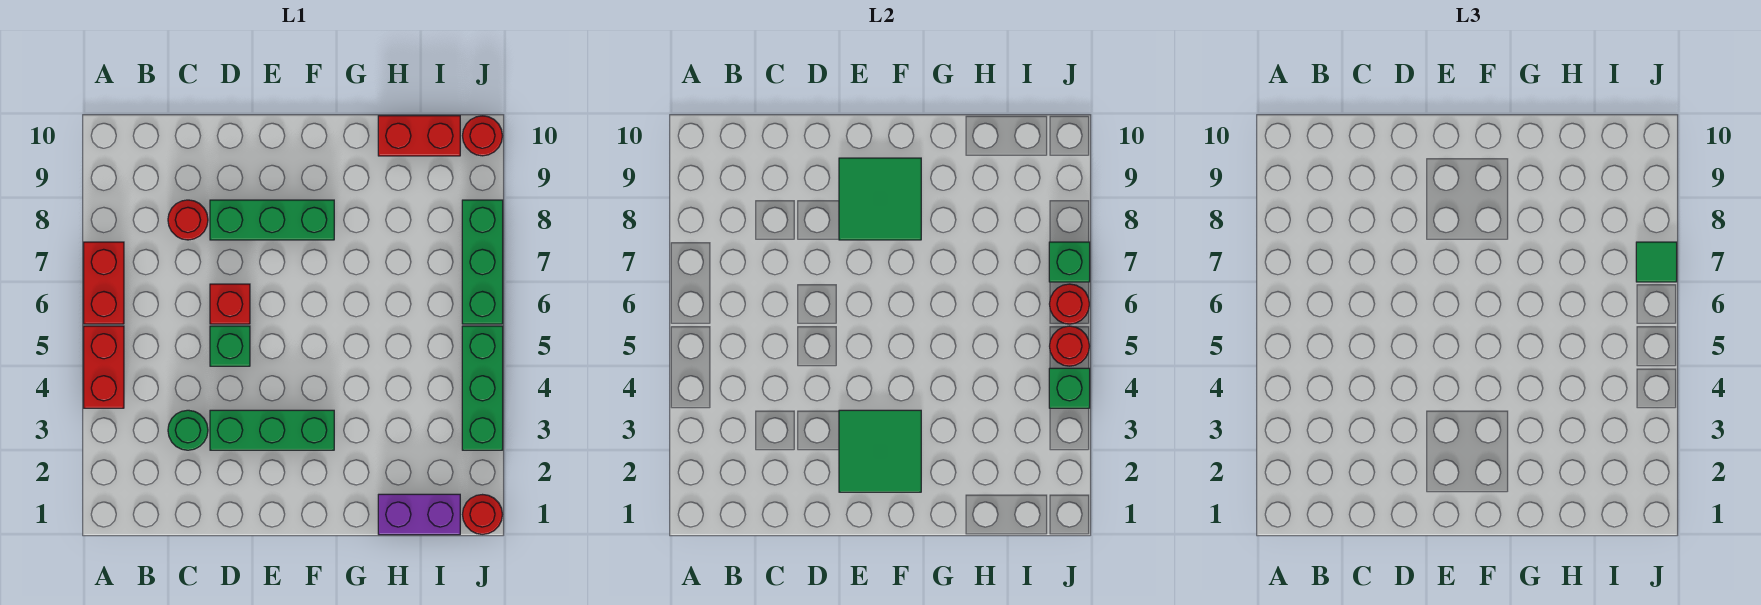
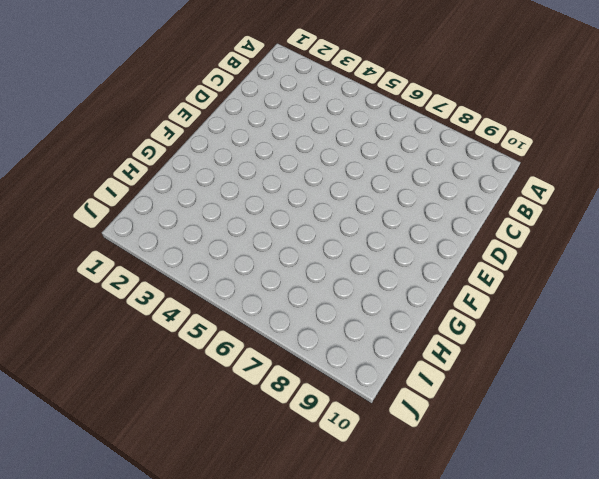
none -> red brick A4:A5 level 1
none -> red brick A6:A7 level 1
none -> green round brick C3 level 1

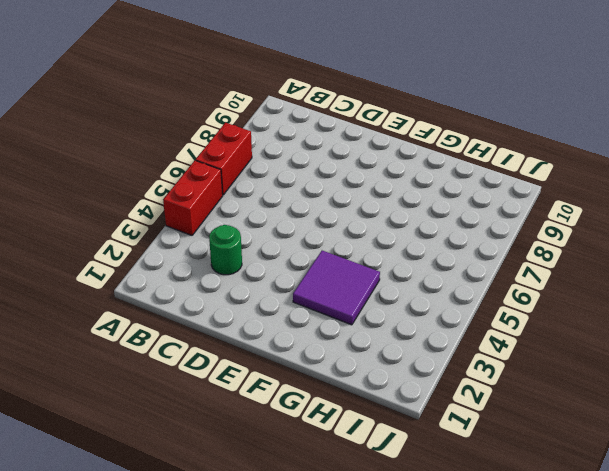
purple tile F3:G4 level 1 -> green brick D3:F3 level 1
none -> red round brick C8 level 1
none -> green brick D5 level 1
none -> red brick D6 level 1

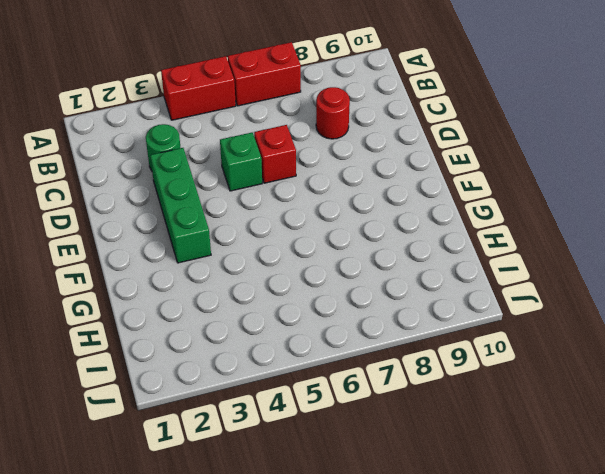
none -> green brick D8:F8 level 1
none -> purple brick H1:I1 level 1
none -> red brick H10:I10 level 1

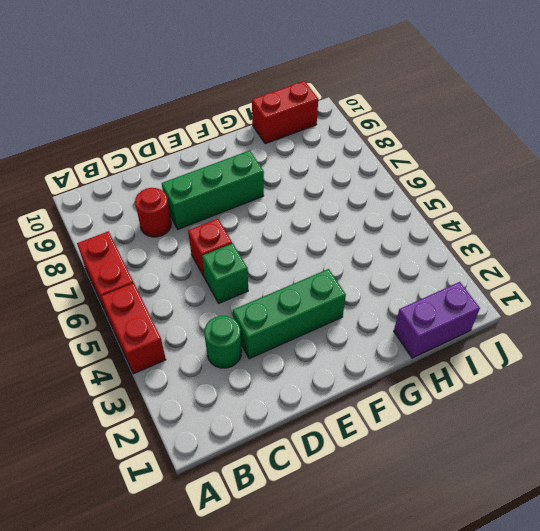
none -> red round brick J1 level 1
none -> green brick J3:J5 level 1
none -> green brick J6:J8 level 1

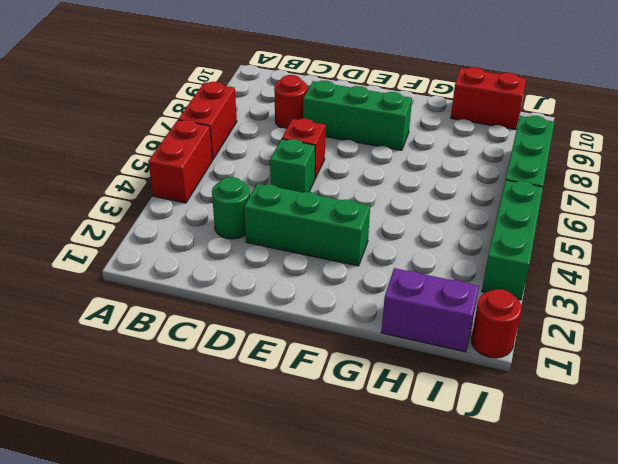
none -> red round brick J10 level 1
none -> green tile E2:F3 level 2
none -> green tile E8:F9 level 2

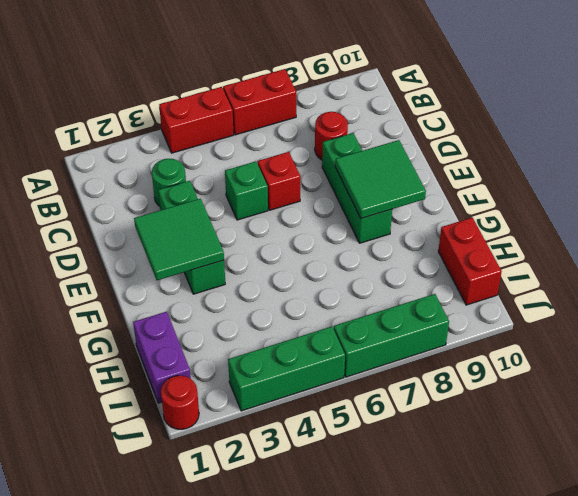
none -> red round brick J10 level 1
none -> green brick J4 level 2
none -> red round brick J5 level 2

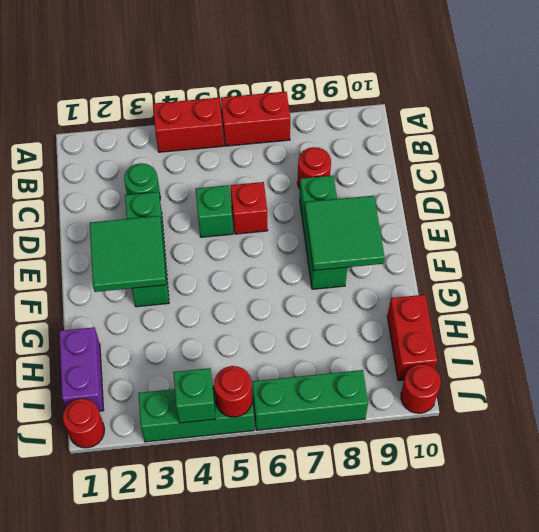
none -> red round brick J6 level 2
none -> green brick J7 level 2
none -> green tile J7 level 3

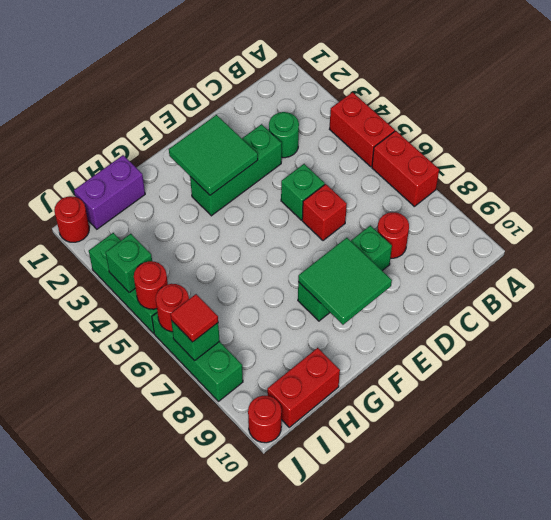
red tile J7 level 3 -> green tile J7 level 3

